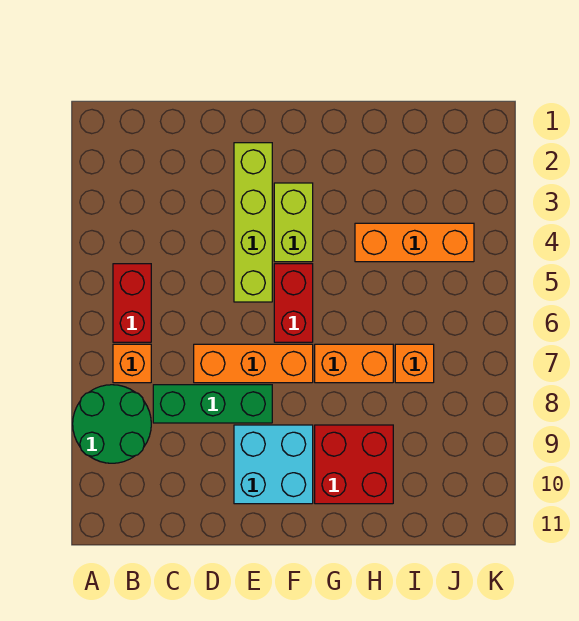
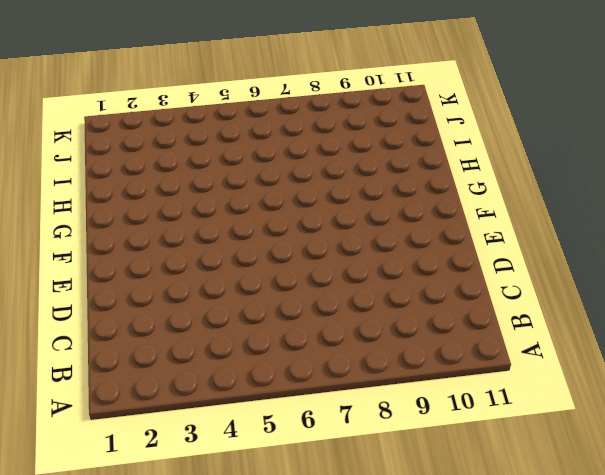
none -> green round brick A8:B9 level 1
none -> red brick B5:B6 level 1
none -> orange brick B7 level 1

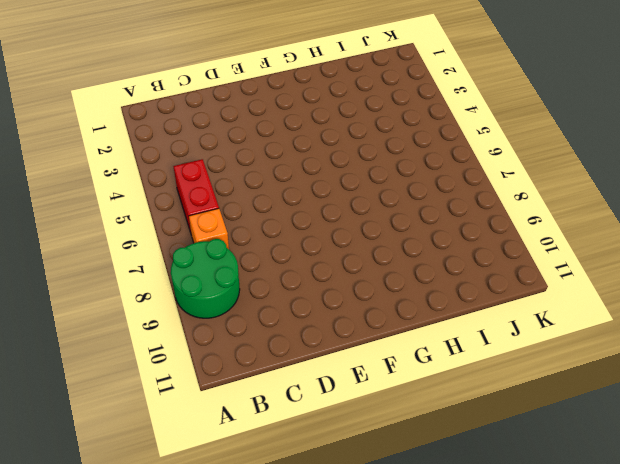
none -> green brick C8:E8 level 1
none -> orange brick D7:F7 level 1
none -> lime brick E2:E5 level 1

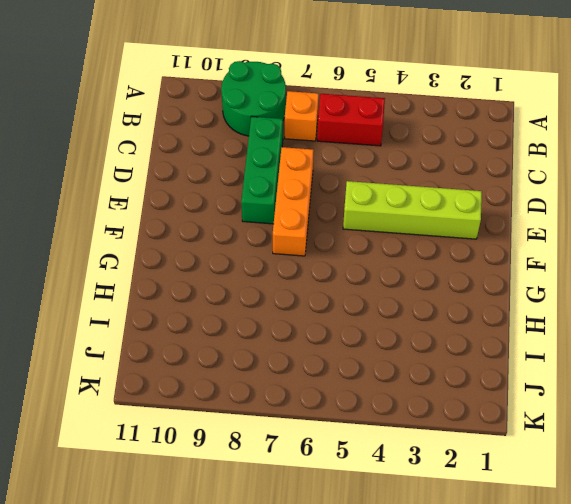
none -> cyan brick E9:F10 level 1
none -> lime brick F3:F4 level 1
none -> red brick F5:F6 level 1

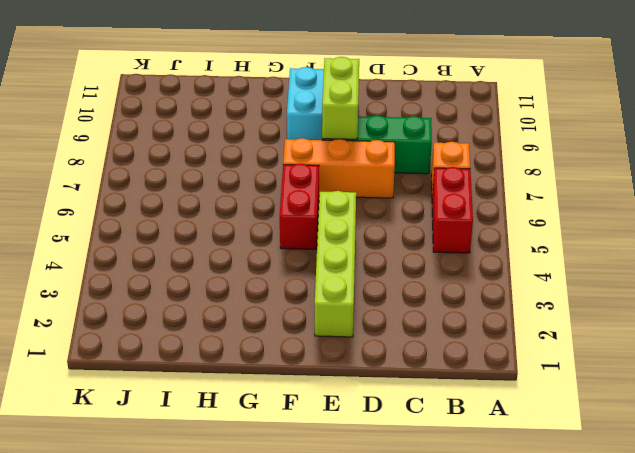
lime brick E8:E9 level 2 -> lime brick F3:F4 level 1
none -> green round brick A8:B9 level 1
none -> orange brick G7:H7 level 1
none -> red brick G9:H10 level 1

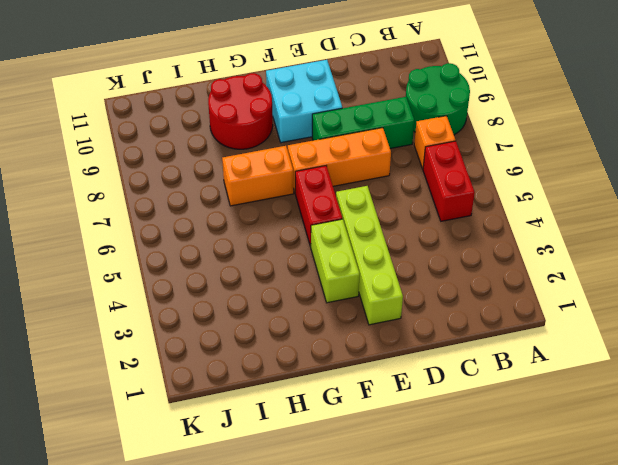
red round brick G9:H10 level 1 -> red brick G9:H10 level 1
none -> orange brick H4:J4 level 1
none -> orange brick I7 level 1

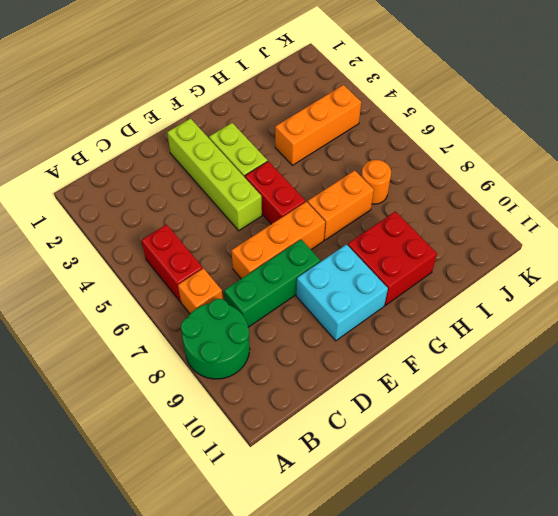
orange round brick I7 level 1 -> orange brick I7 level 1

